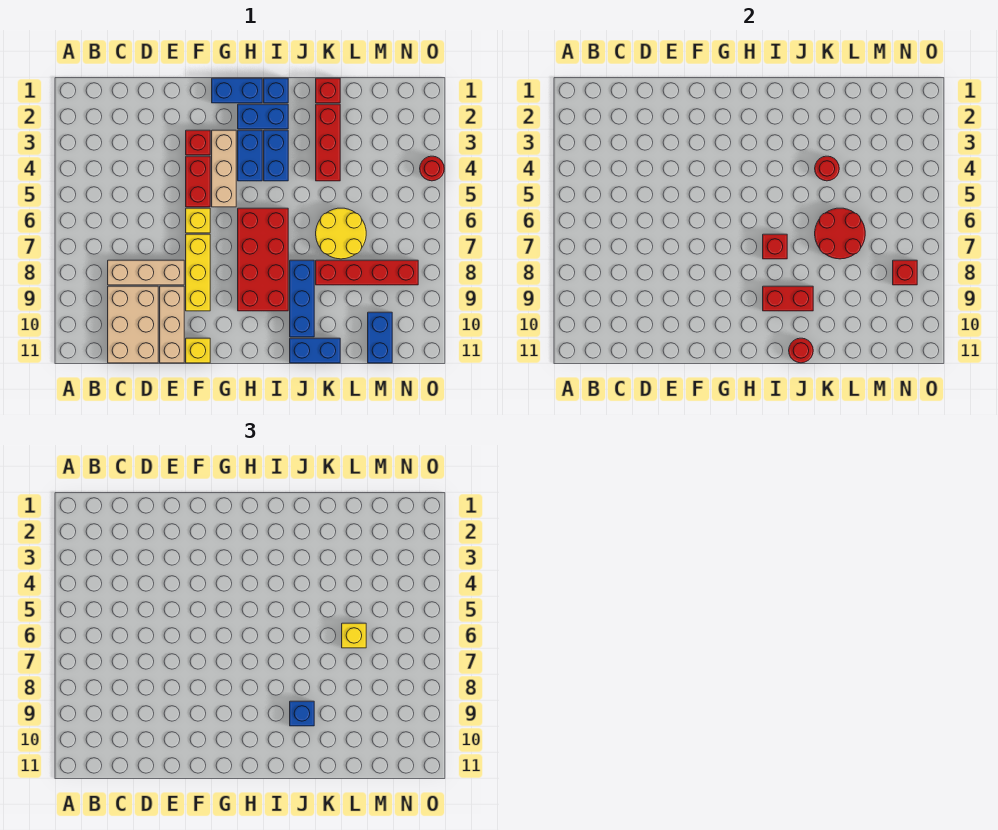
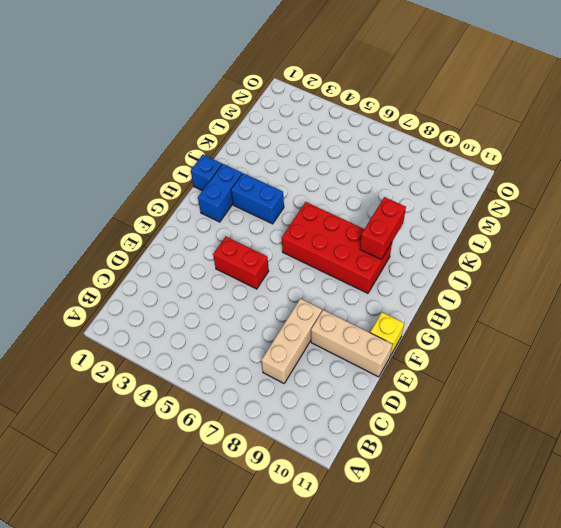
none -> tan brick C9:D11 level 1
none -> red brick F3 level 1
none -> yellow brick F6 level 1
none -> yellow brick F7:F9 level 1

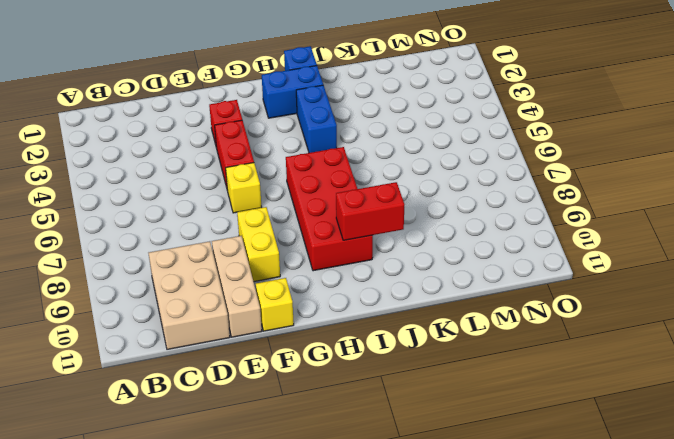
yellow brick F8:F9 level 1 -> yellow brick F7:F9 level 1
none -> tan brick C8:E8 level 1
none -> blue brick G1:H1 level 1
none -> tan brick G3:G5 level 1
none -> blue brick H3:H4 level 1

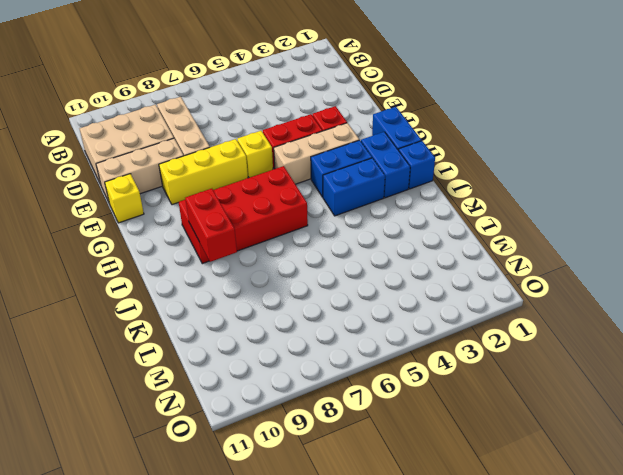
none -> blue brick J8:J10 level 1
none -> blue brick J11:K11 level 1
none -> red brick K1 level 1
none -> red brick K2:K4 level 1

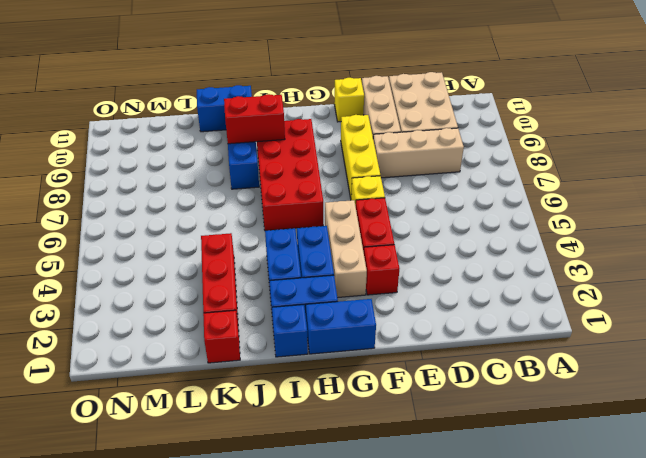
none -> yellow round brick K6:L7 level 1
none -> red brick K8:N8 level 1
none -> blue brick M10:M11 level 1
none -> red round brick O4 level 1

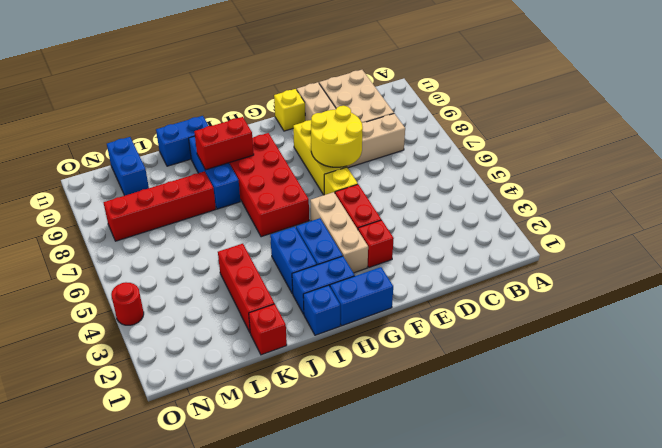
yellow round brick E7:F8 level 2 -> yellow round brick K6:L7 level 1
none -> red brick I7 level 2
none -> red round brick J11 level 2
none -> red round brick K4 level 2
none -> red round brick K6:L7 level 2

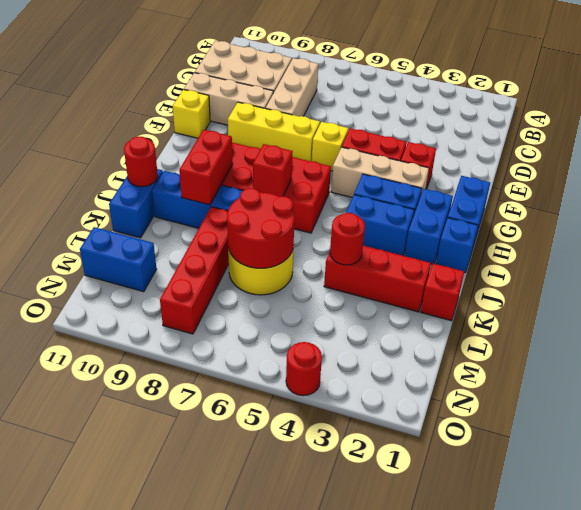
none -> red brick N8 level 2
none -> blue brick J9 level 3
none -> yellow brick L6 level 3

